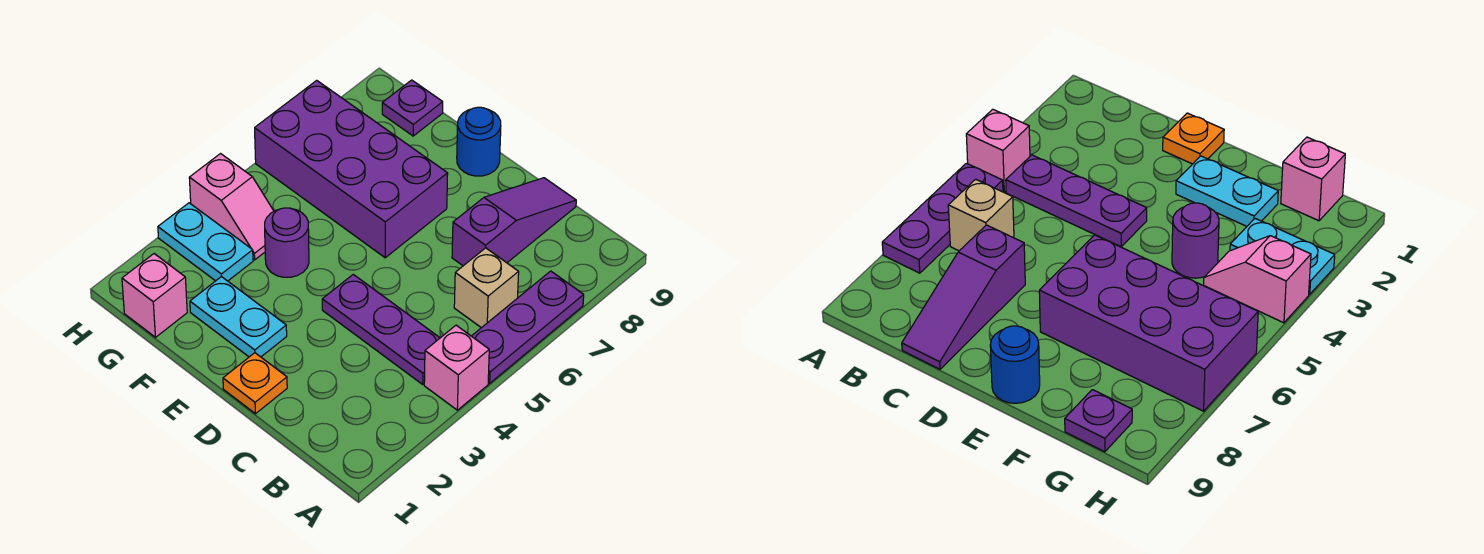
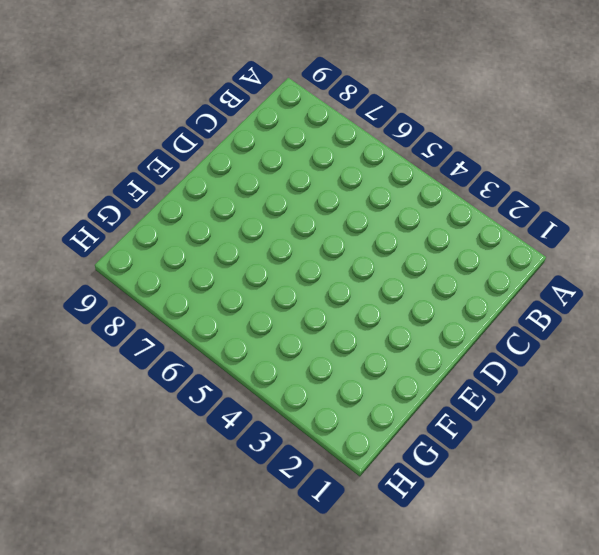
none -> pink brick A4 level 1
none -> purple plate A5:A7 level 1
none -> purple plate B4:D4 level 1

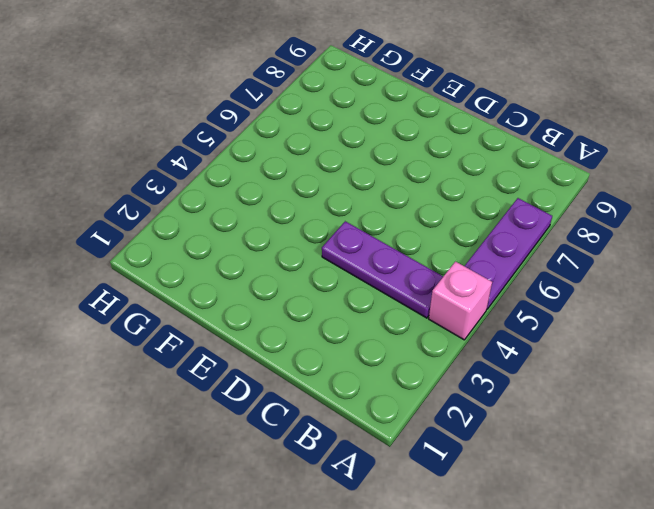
none -> tan brick B6 level 1
none -> purple slope C7:C9 level 1 top 7
none -> orange plate D1 level 1

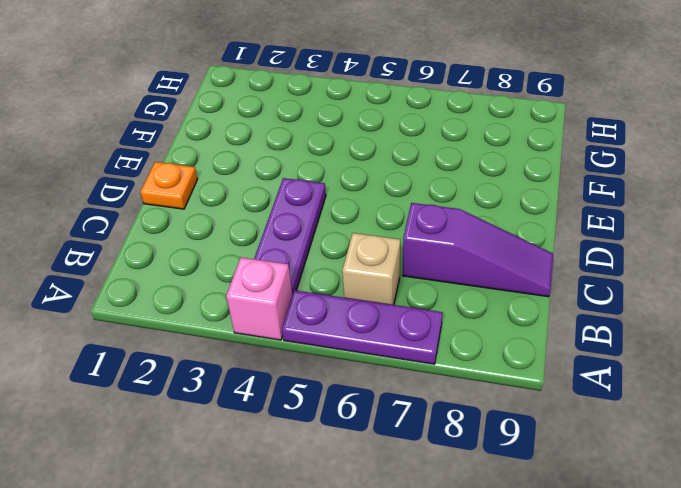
none -> cyan plate E2:F2 level 1
none -> purple brick E6:H7 level 1
none -> blue round brick E9 level 1

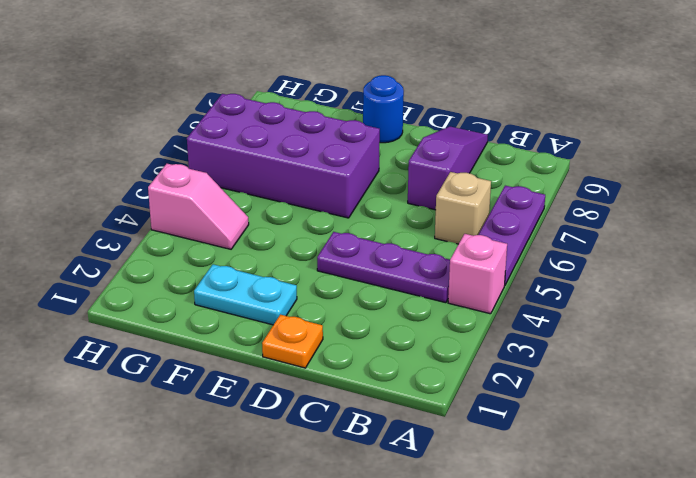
none -> purple round brick F4 level 1
none -> pink brick G1 level 1
none -> cyan plate G3:H3 level 1

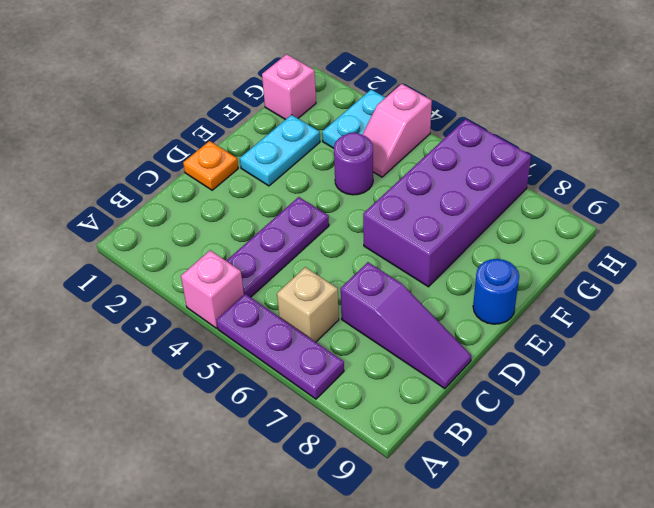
none -> purple plate G9 level 1

